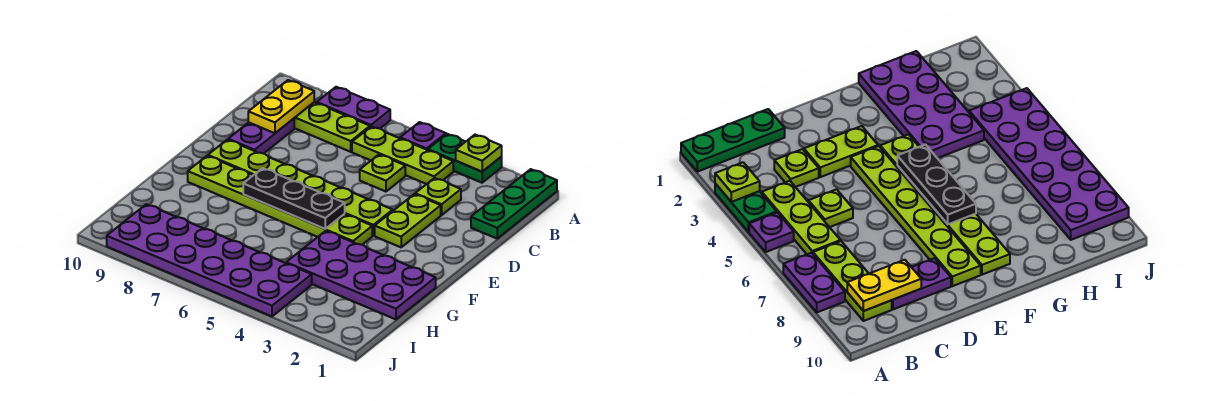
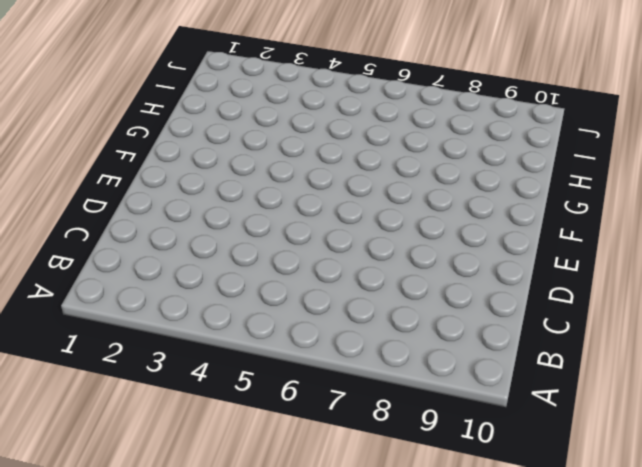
none -> green plate A1:C1 level 1
none -> green plate A3:A4 level 1
none -> purple plate A5 level 1

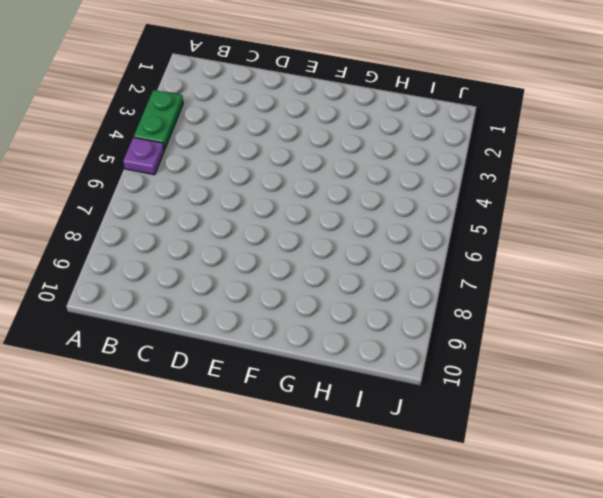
none -> green plate A1:C1 level 1
none -> purple plate A7:A8 level 1
none -> lime plate B4:B6 level 1

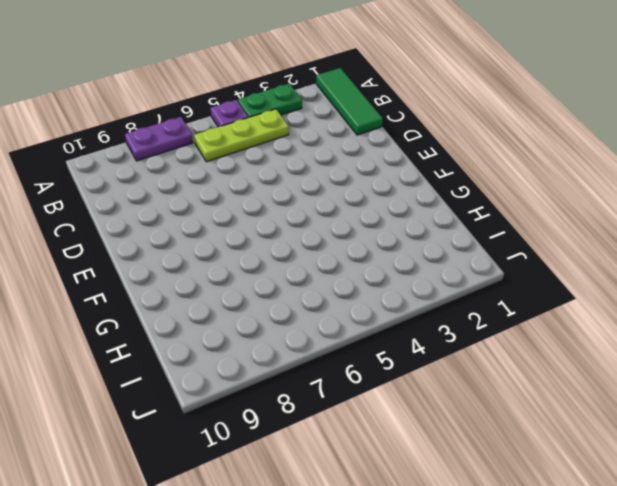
green tile A1:C1 level 1 -> green plate A1:C1 level 1
none -> lime plate B7:B9 level 1
none -> lime plate C3 level 1
none -> lime plate C5 level 1

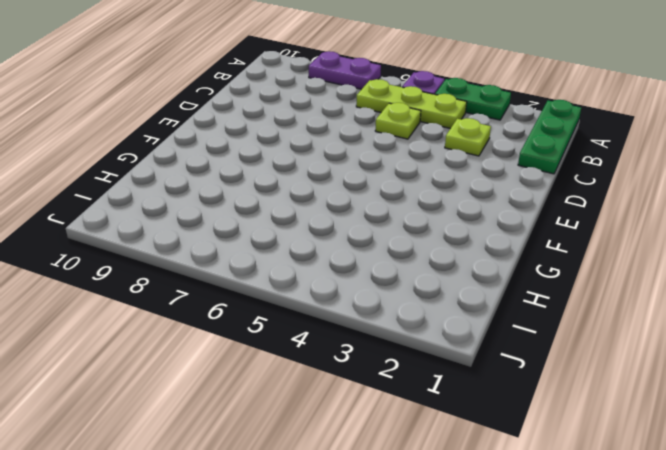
none -> lime plate B7:B9 level 1
none -> purple plate C9:D9 level 1
none -> lime plate D3:E3 level 1

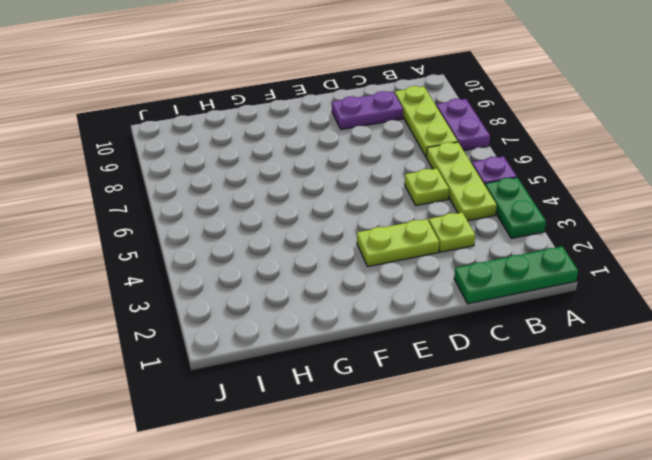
none -> lime plate E4:E9 level 1
none -> lime plate F4:F9 level 1
none -> purple plate G1:H4 level 1

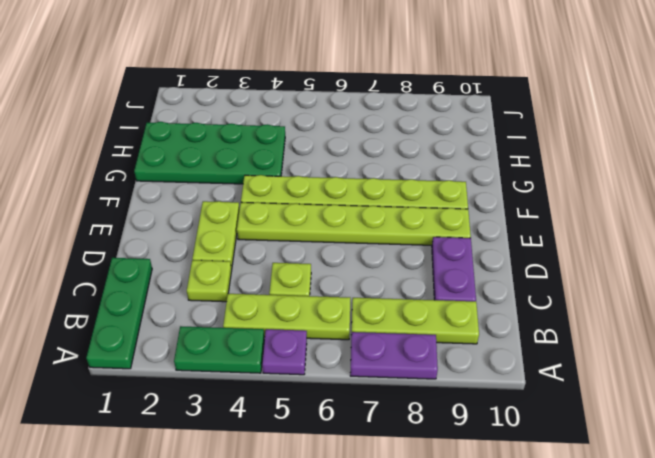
green plate G1:H4 level 1 -> purple plate G1:H4 level 1
none -> purple plate I4:J9 level 1
none -> lime plate A3 level 2
none -> yellow plate B9:C9 level 2

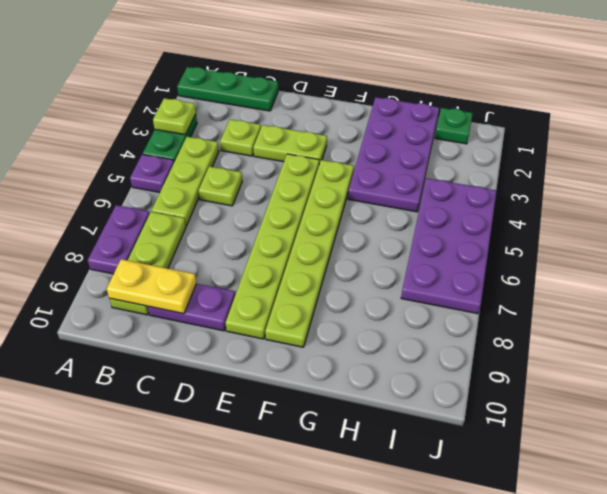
green plate I1 level 1 -> none
purple plate I4:J7 level 1 -> purple plate I4:J9 level 1
none -> black plate F5:F7 level 2

